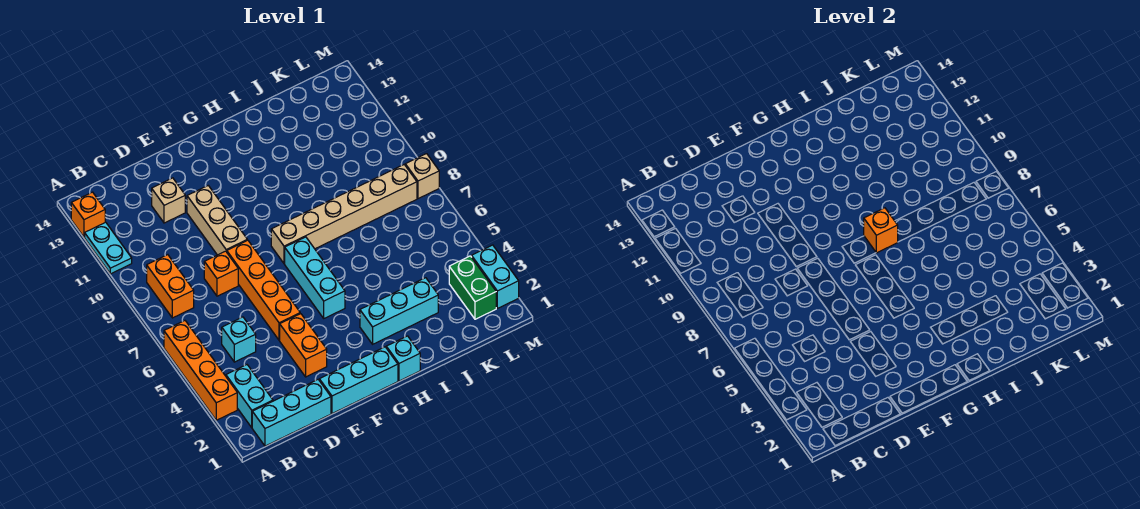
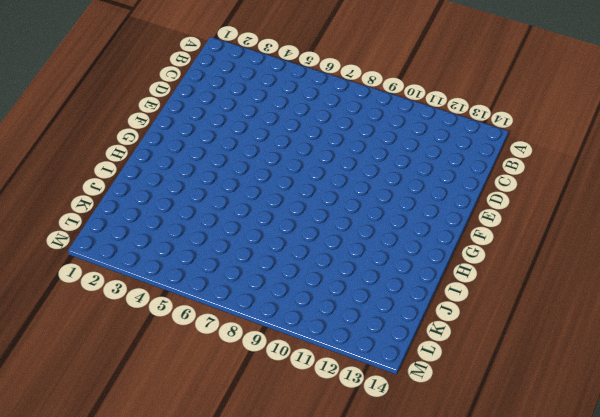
none -> orange brick A3:A6 level 1
none -> cyan plate A11:A12 level 1
none -> orange brick A13 level 1

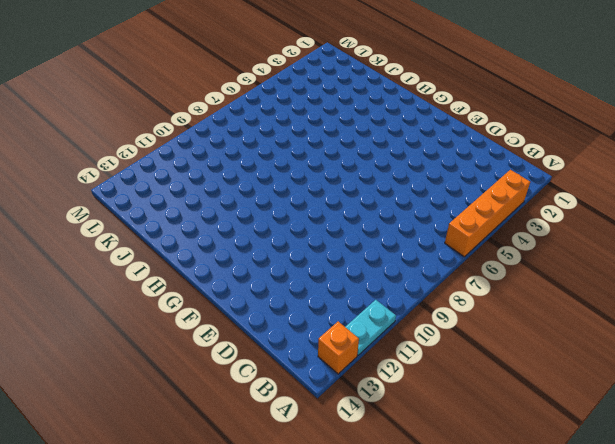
none -> cyan brick B1:D1 level 1
none -> cyan brick B2:B3 level 1
none -> orange brick B8:B9 level 1

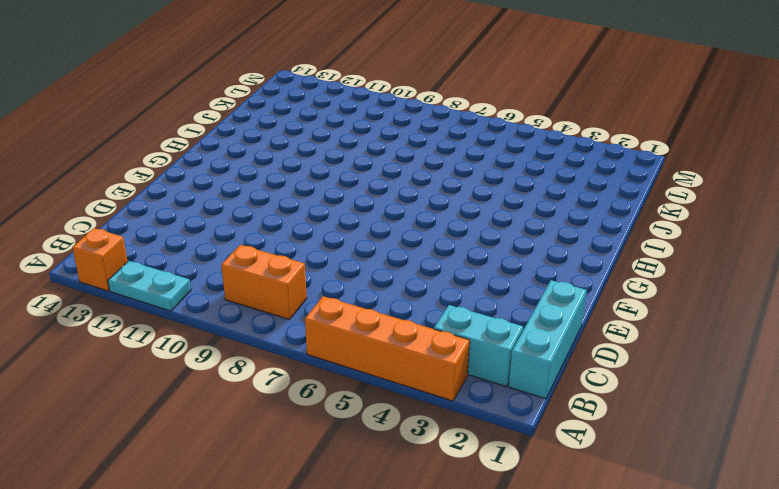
none -> cyan brick C5 level 1
none -> orange brick D8 level 1
none -> tan brick D12 level 1

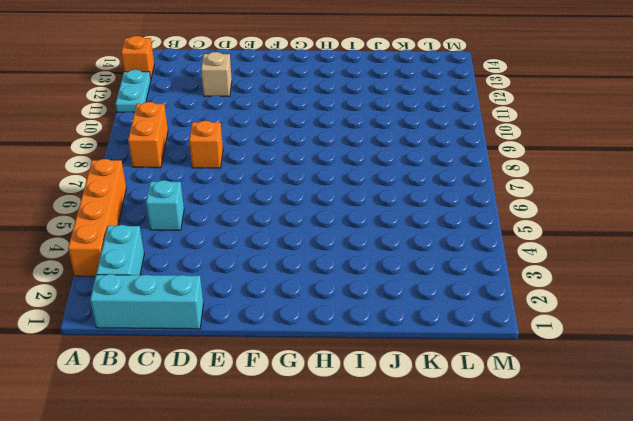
none -> cyan brick E1:G1 level 1
none -> orange brick E3:E4 level 1
none -> orange brick E5:E8 level 1

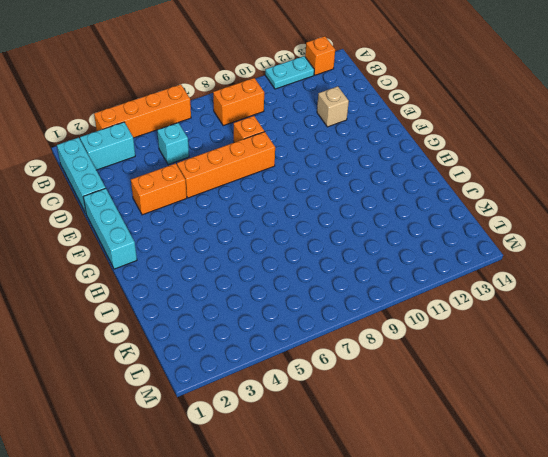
none -> tan brick E9:E11 level 1
none -> cyan brick G5:G7 level 1
none -> tan brick G8:L8 level 1

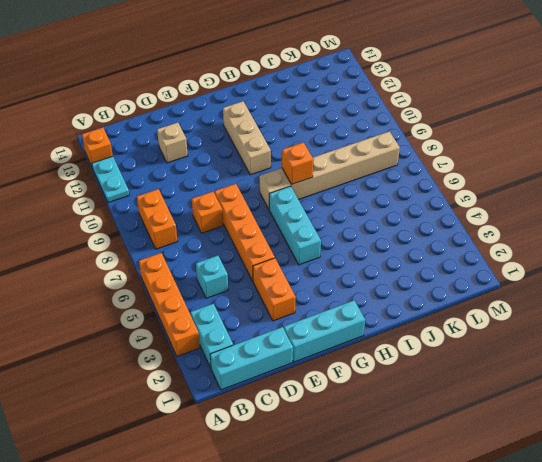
tan brick G10:G12 level 1 -> tan brick E9:E11 level 1
none -> cyan brick H1 level 1
none -> cyan brick H3:J3 level 1
none -> green brick L2:L3 level 1

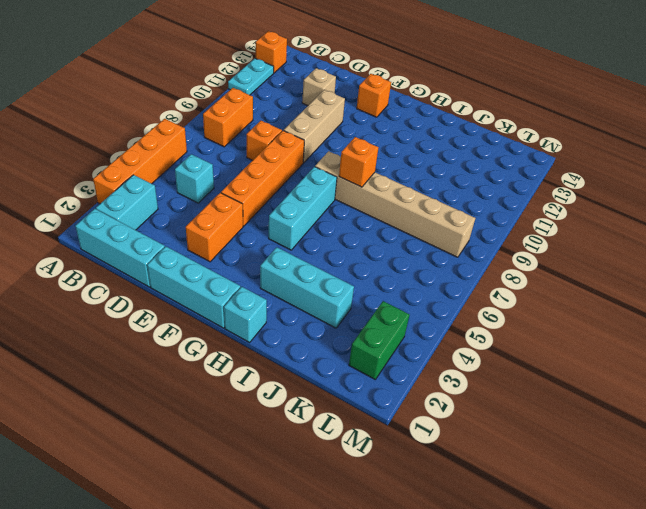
orange brick F13 level 1 -> none
none -> cyan brick M2:M3 level 1
none -> tan brick M8 level 1

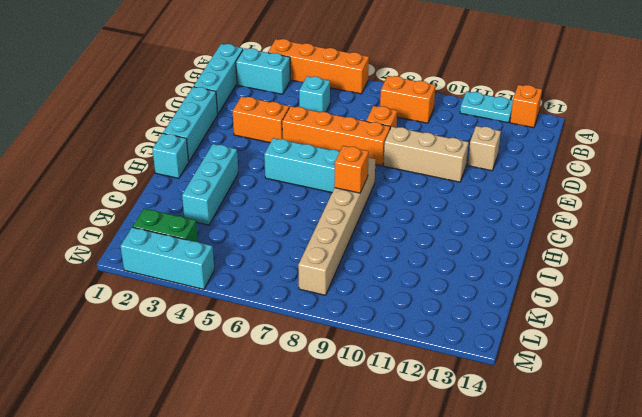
cyan brick M2:M4 level 1 -> cyan brick M2:M3 level 1
none -> tan brick M8 level 1

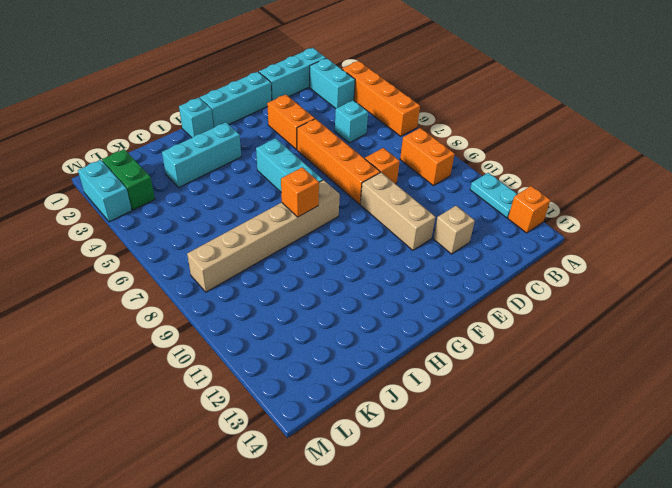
none -> tan brick M8 level 1

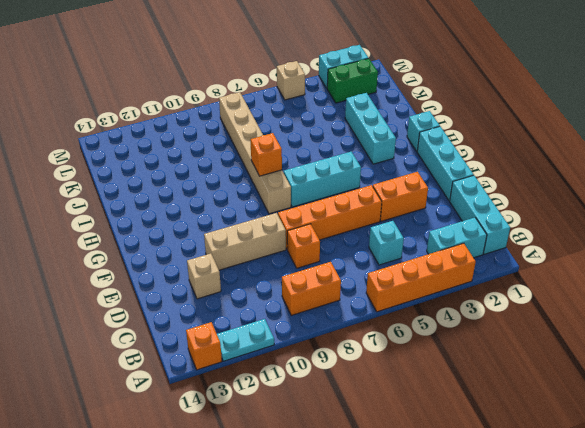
tan brick M5 level 1 -> tan brick M8 level 1

